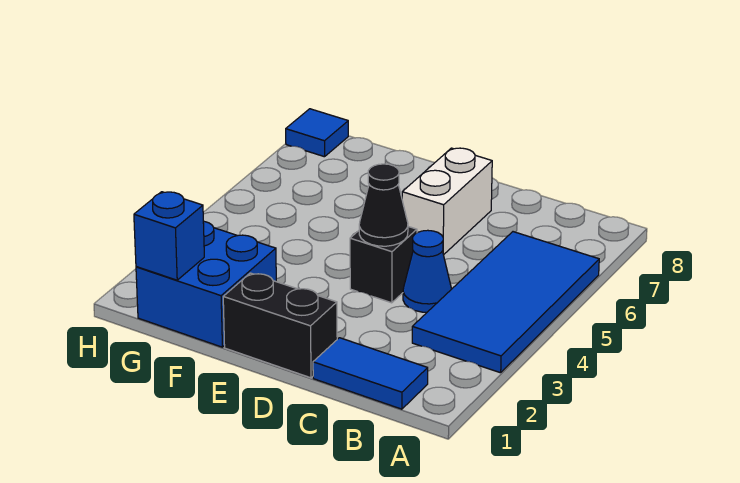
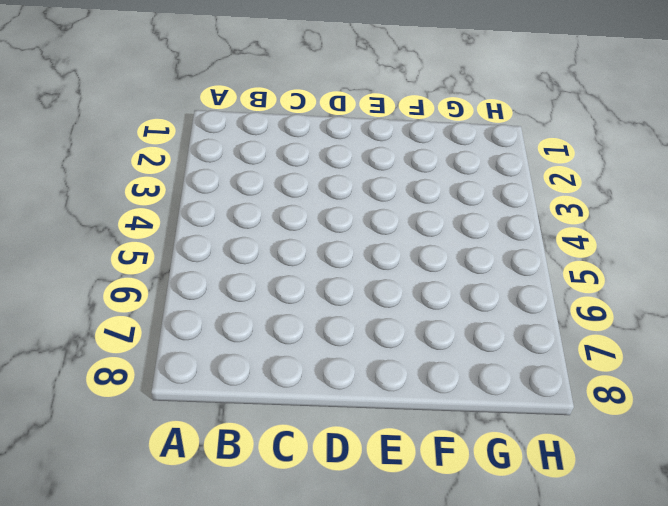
none -> blue tile A3:B6 level 1
none -> blue tile B1:C1 level 1

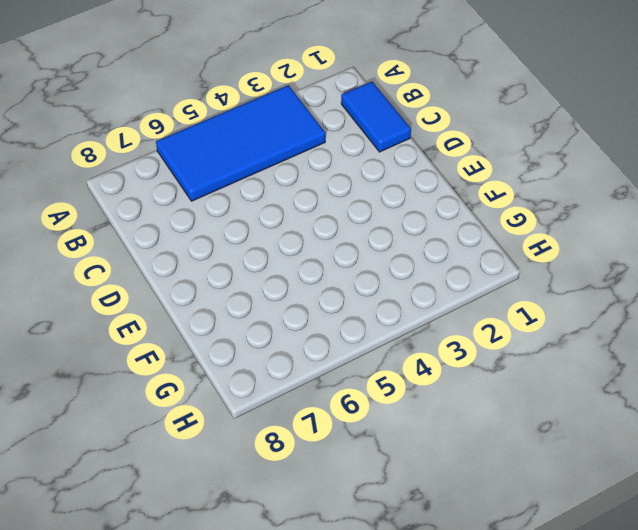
none -> blue cone C4 level 1
none -> black brick D1:E1 level 1

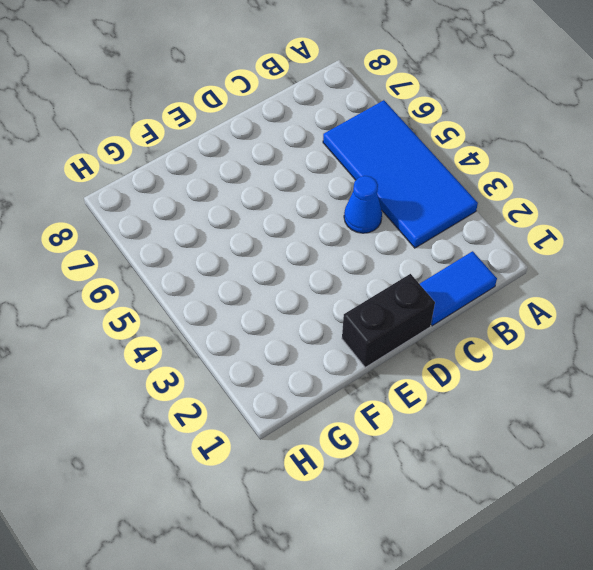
none -> black brick D4 level 1
none -> white brick D6:D7 level 1

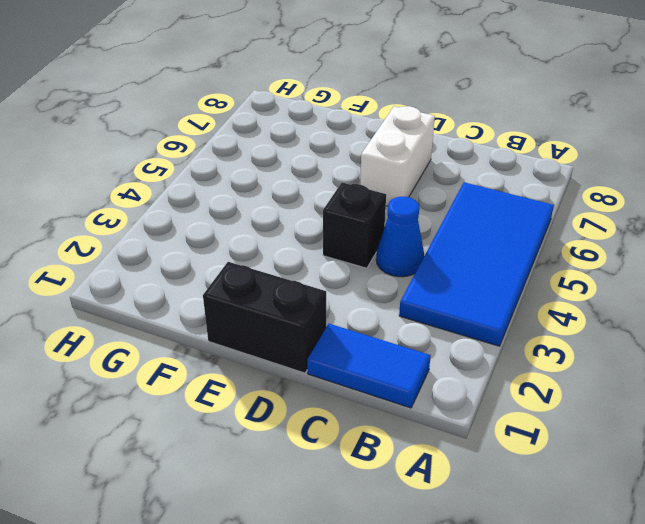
none -> blue brick F1:G2 level 1
none -> blue tile H8 level 1

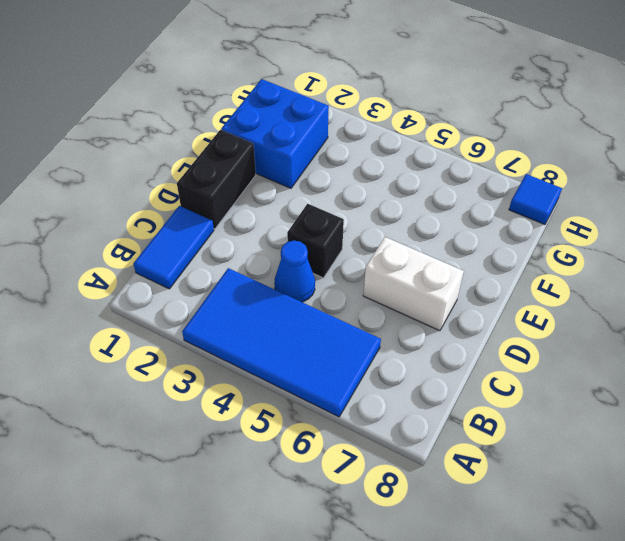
none -> black cone D4 level 2
none -> blue brick G1 level 2

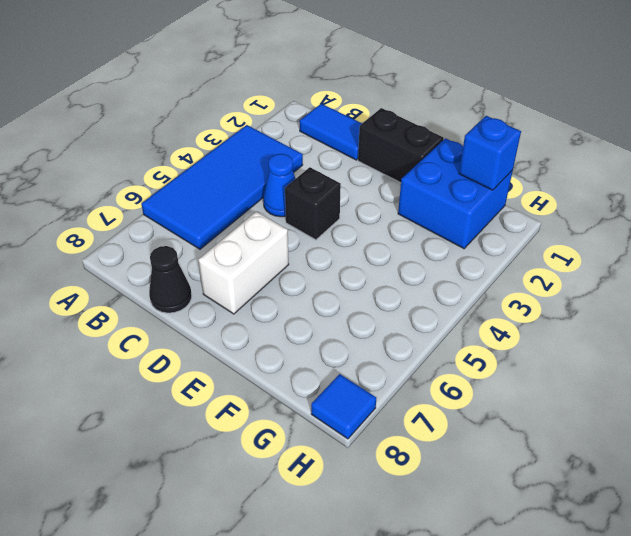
black cone C8 level 1 -> black cone D4 level 2

